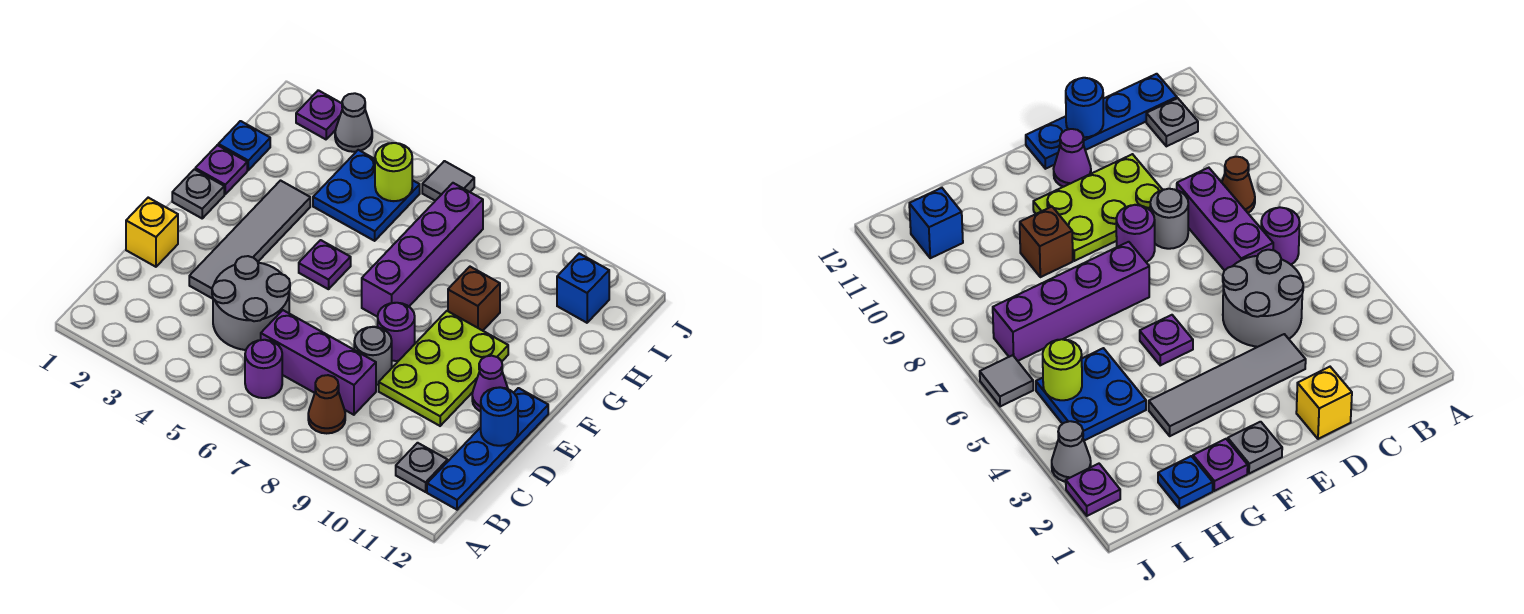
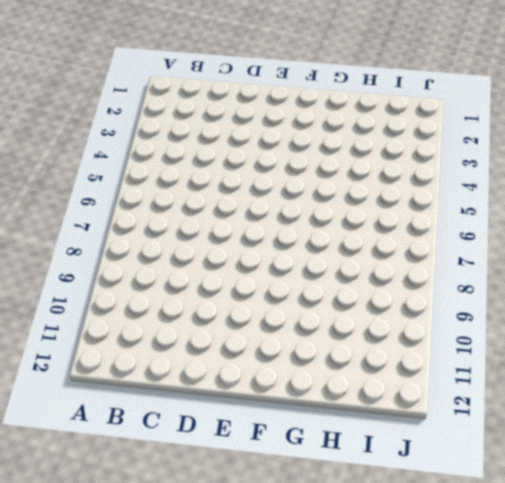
none -> purple round brick B6 level 1
none -> brown cone B8 level 1
none -> grey plate B11 level 1

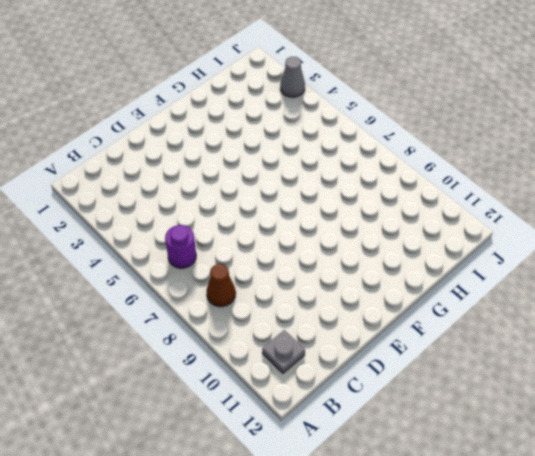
none -> blue plate B12:E12 level 1
none -> grey round brick C4:D5 level 1
none -> purple brick C6:C8 level 1

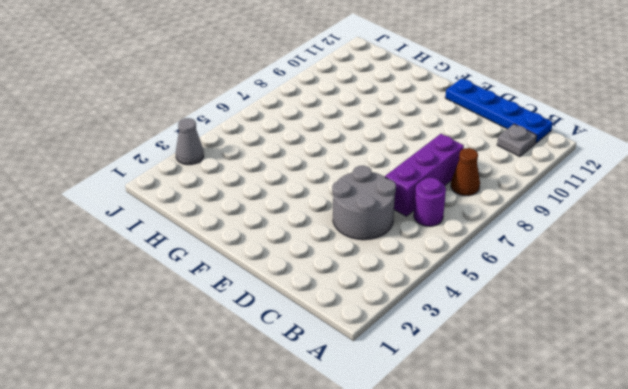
none -> yellow brick D1 level 1
none -> grey tile D3:G3 level 1
none -> grey round brick D8 level 1

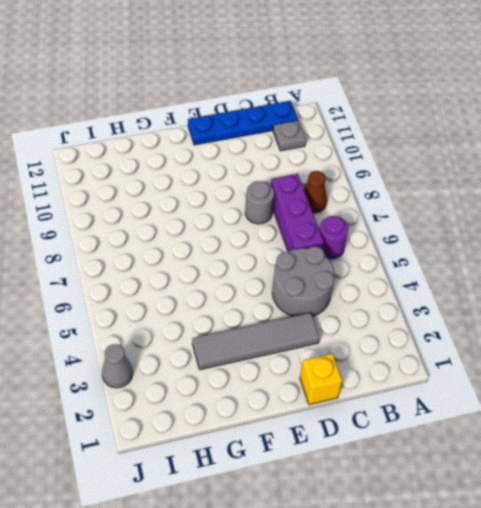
none -> lime plate D9:F10 level 1
none -> purple round brick E8 level 1
none -> purple cone E11 level 1

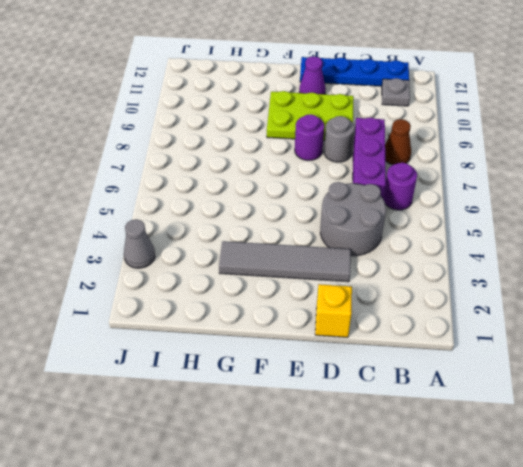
none -> grey plate F1 level 1
none -> purple plate F5 level 1
none -> purple brick F7:I7 level 1

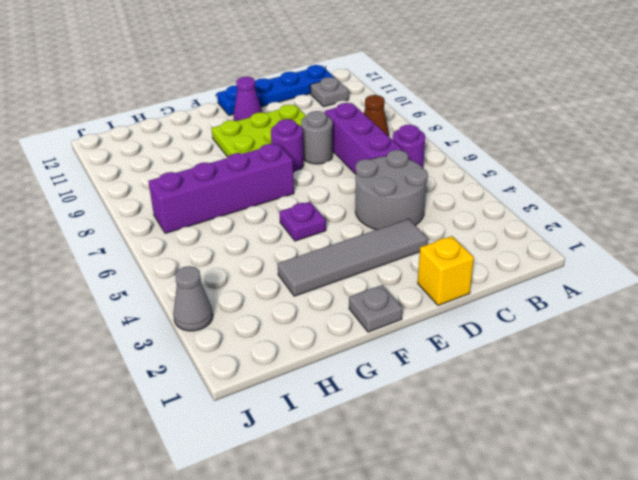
none -> purple plate G1 level 1
none -> brown brick G9 level 1
none -> blue plate H1 level 1

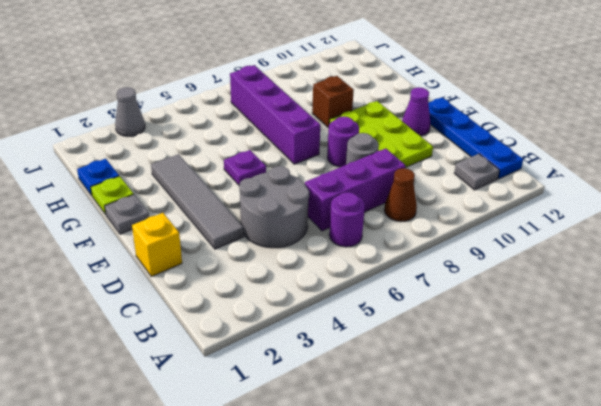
lime plate G1 level 1 -> purple plate G1 level 1
none -> blue plate H4:I5 level 1
none -> blue brick I11 level 1
none -> purple plate J2 level 1

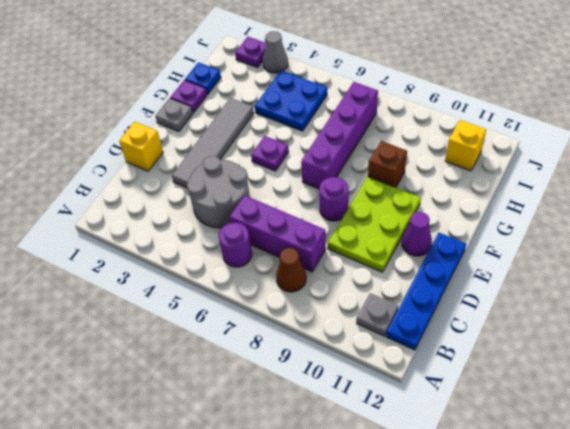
yellow brick I11 level 1 -> blue brick I11 level 1
none -> grey round brick D8 level 1
none -> grey tile J6 level 1
none -> blue round brick D12 level 2

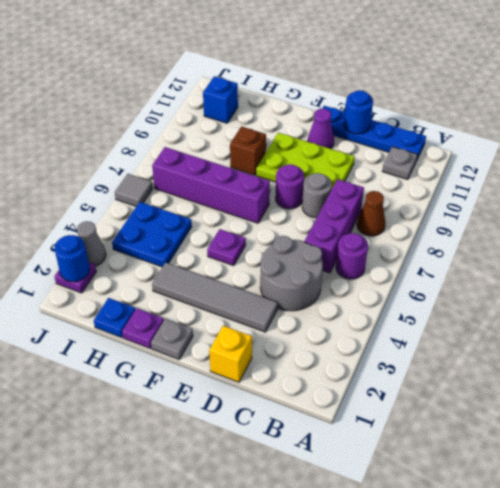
blue round brick J2 level 2 -> none
none -> lime round brick I5 level 2

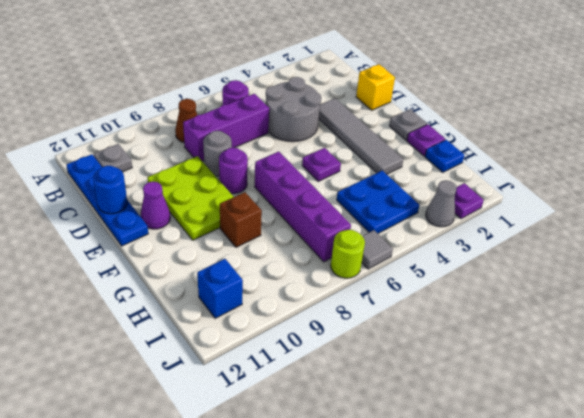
lime round brick J7 level 1 -> lime round brick I5 level 2

